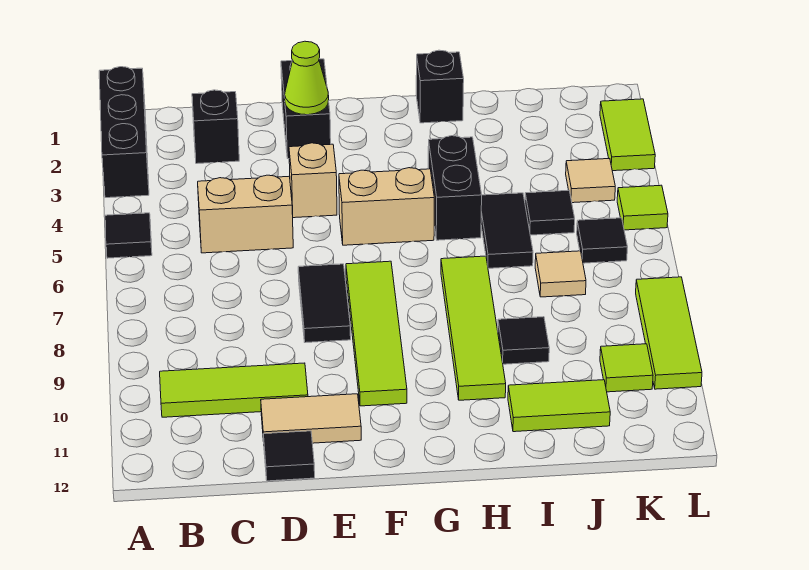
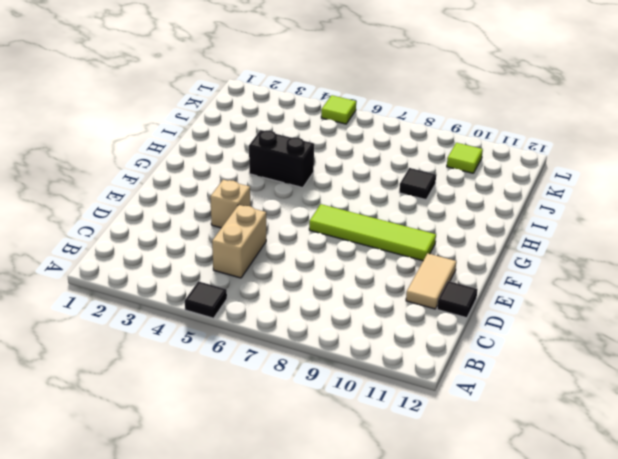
none -> black brick A1:A3 level 1
none -> lime tile B10:D10 level 1
none -> black brick C2 level 1

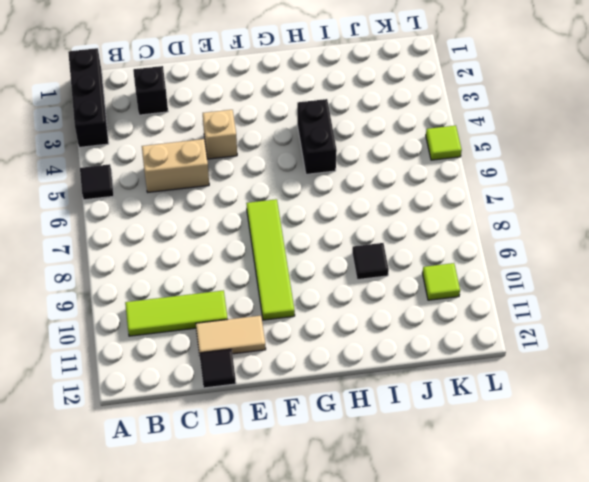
none -> black brick E1:E2 level 1
none -> black tile E7:E8 level 1
none -> tan brick F5:G5 level 1

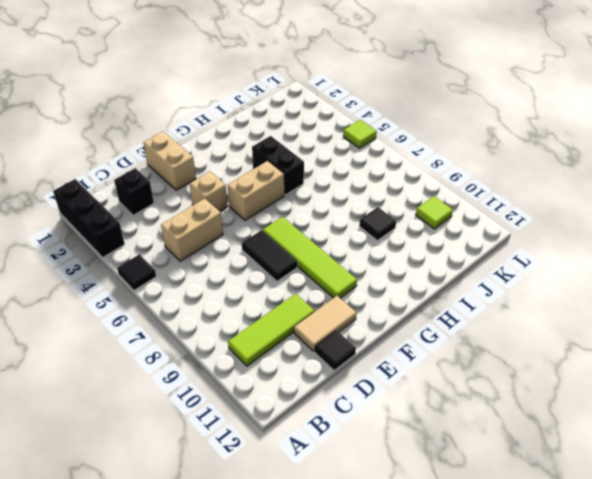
tan brick E1:E2 level 1 -> black brick E1:E2 level 1
none -> black brick H1 level 1
none -> lime tile H7:H10 level 1
none -> black tile I5:I6 level 1

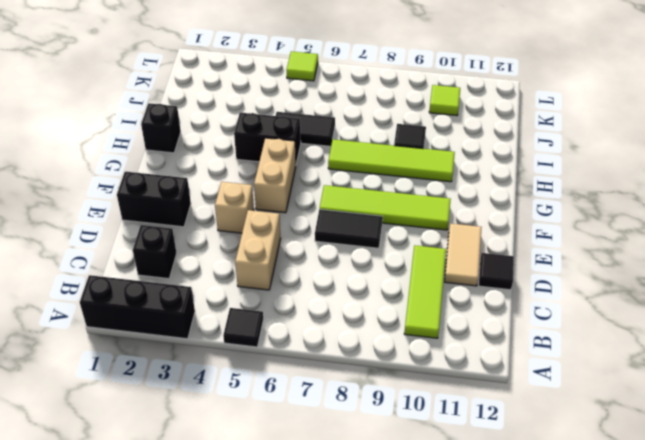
none -> lime tile I11:J11 level 1
none -> black tile J5 level 1
none -> tan tile J7 level 1

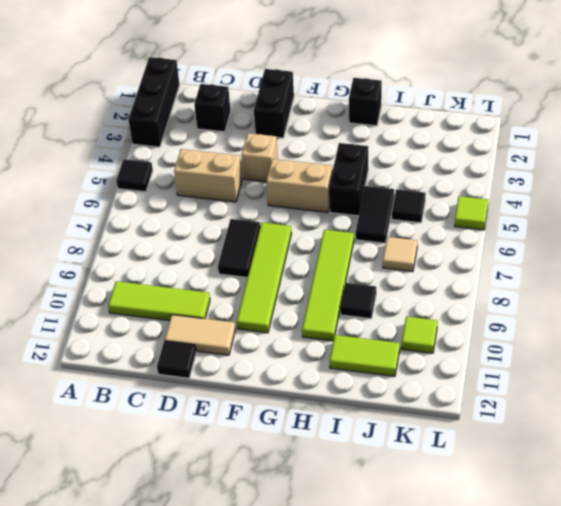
none -> tan tile K4 level 1
none -> black tile K6 level 1
none -> lime tile L2:L3 level 1

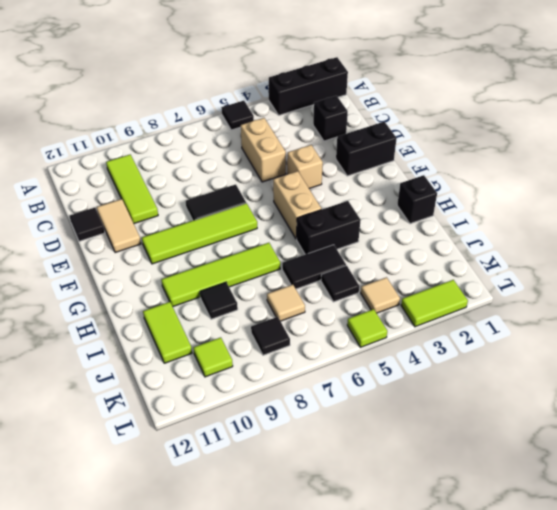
black tile K8 level 1 -> black tile K6 level 1
none -> lime tile L8:L10 level 1
none -> lime cone E2 level 2

